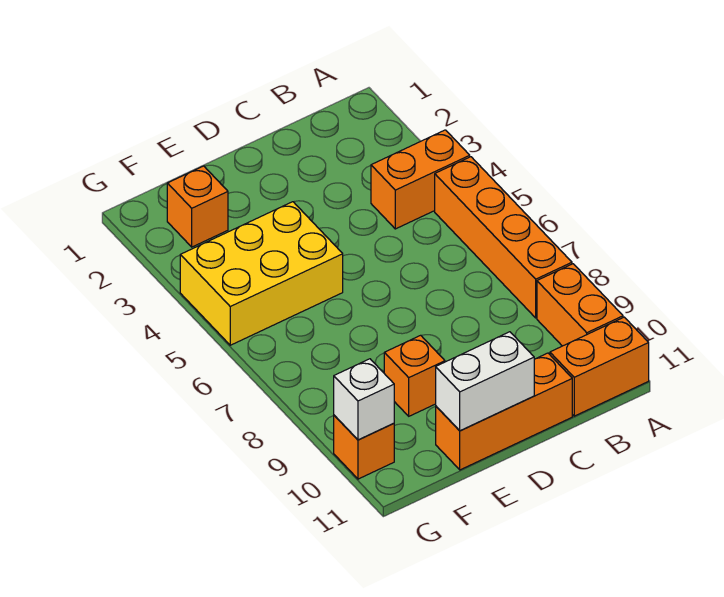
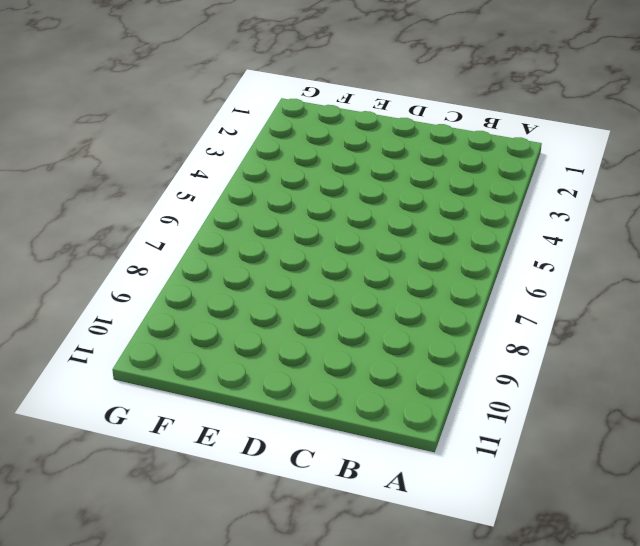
none -> orange brick A4:B4 level 1
none -> orange brick A5:A8 level 1

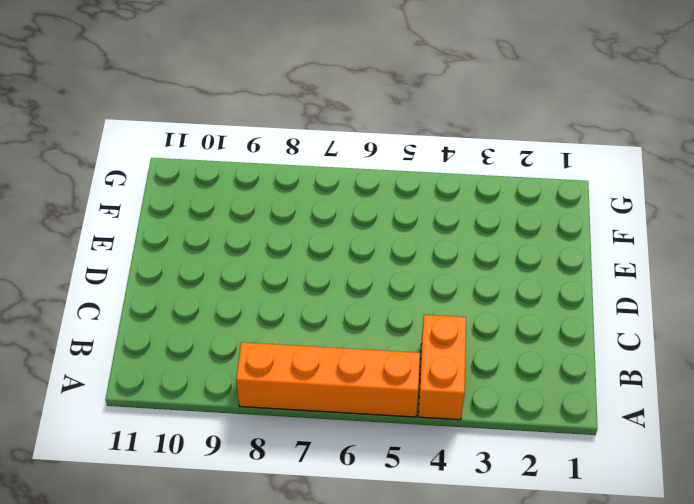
none -> orange brick A9:A10 level 1
none -> orange brick A11:B11 level 1

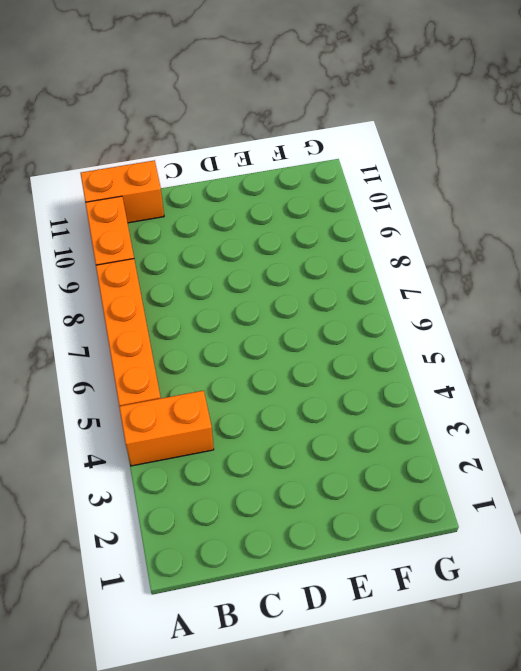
none -> orange brick C11:E11 level 1
none -> yellow brick E4:G5 level 1

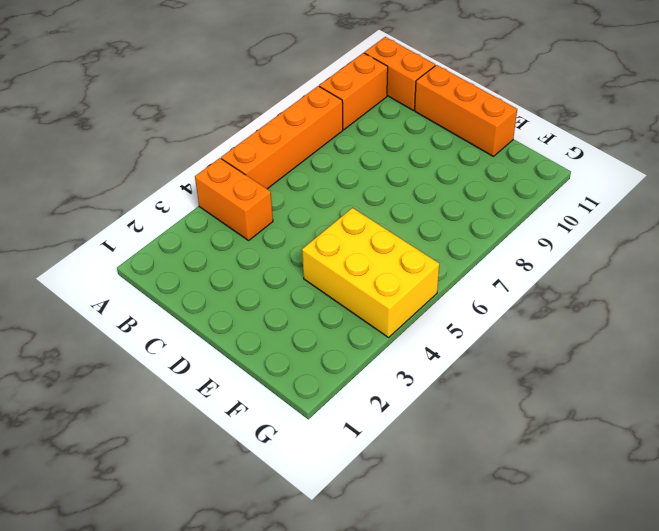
none -> orange brick E9 level 1
none -> orange brick F2 level 1

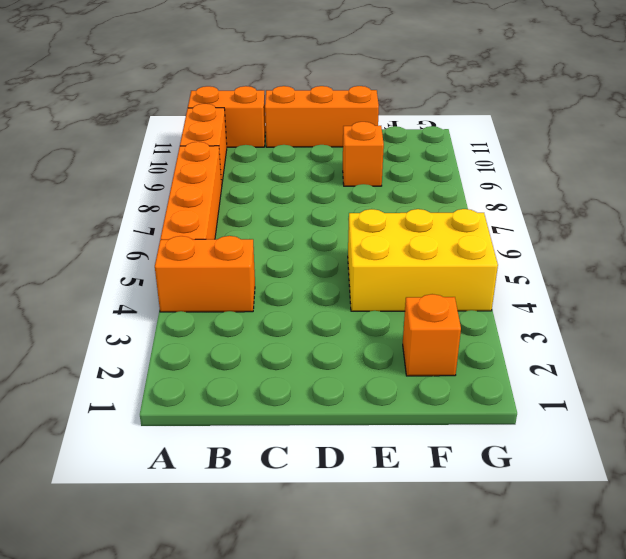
none -> orange brick G10 level 1
none -> white brick D11:E11 level 2

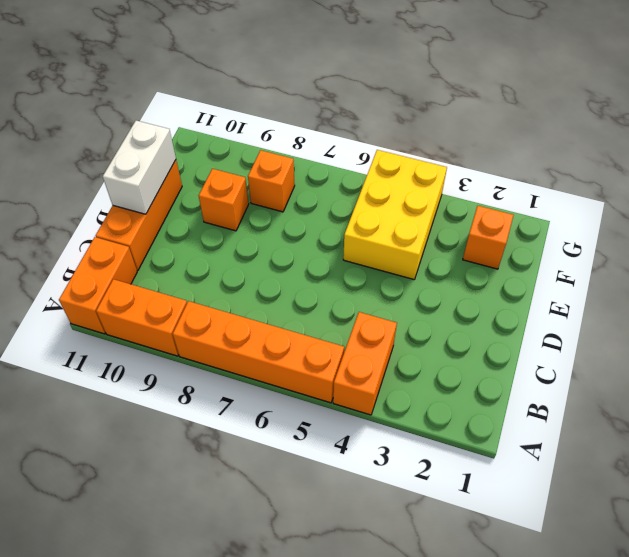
orange brick F8 level 1 -> orange brick G10 level 1
none -> white brick G10 level 2

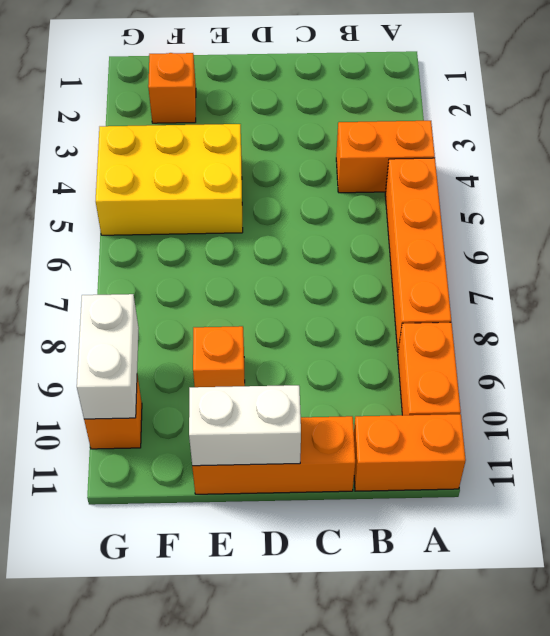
white brick G9:G10 level 2 -> white brick G10 level 2

